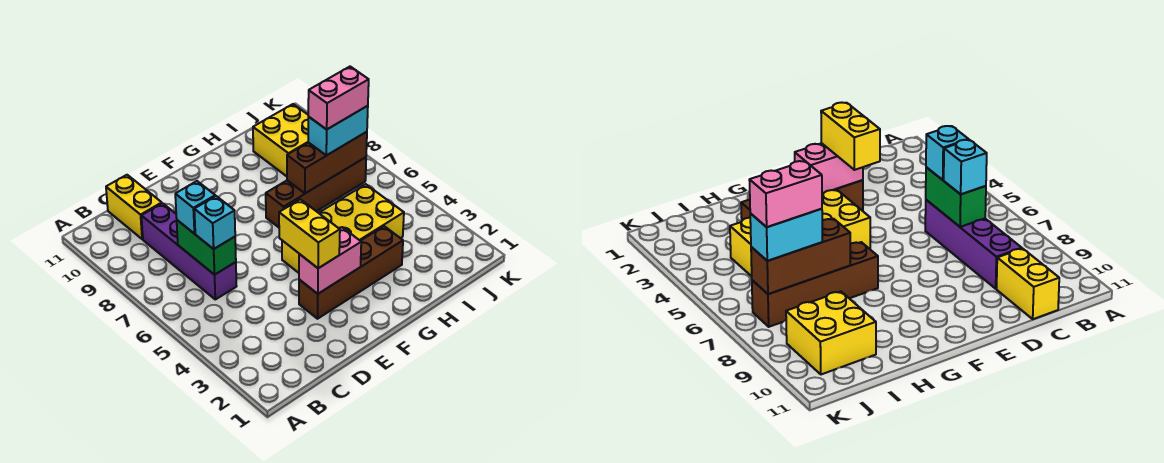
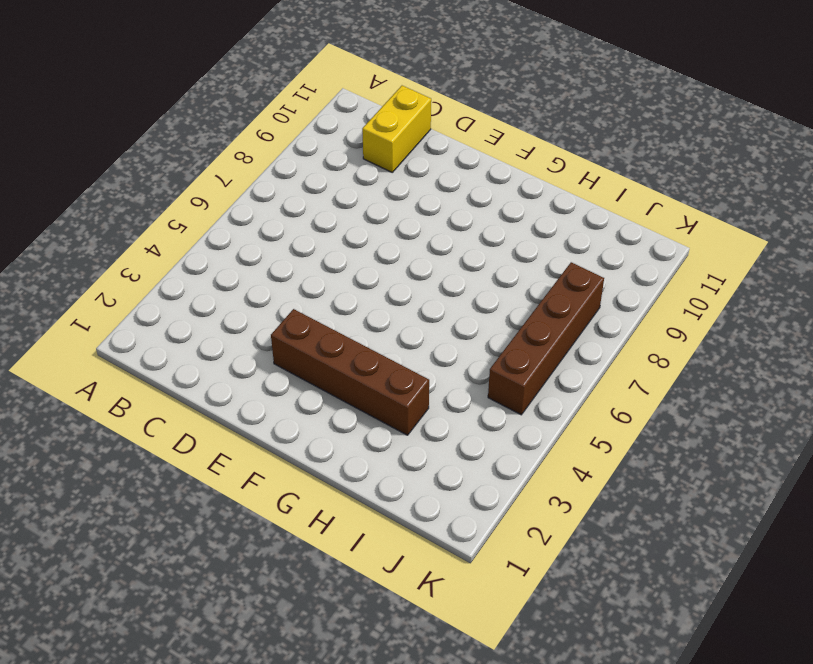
brown brick J5:J8 level 1 -> brown brick G7:J7 level 1
none -> purple brick C6:C9 level 1
none -> yellow brick F4:I5 level 1
none -> yellow brick I9:J10 level 1

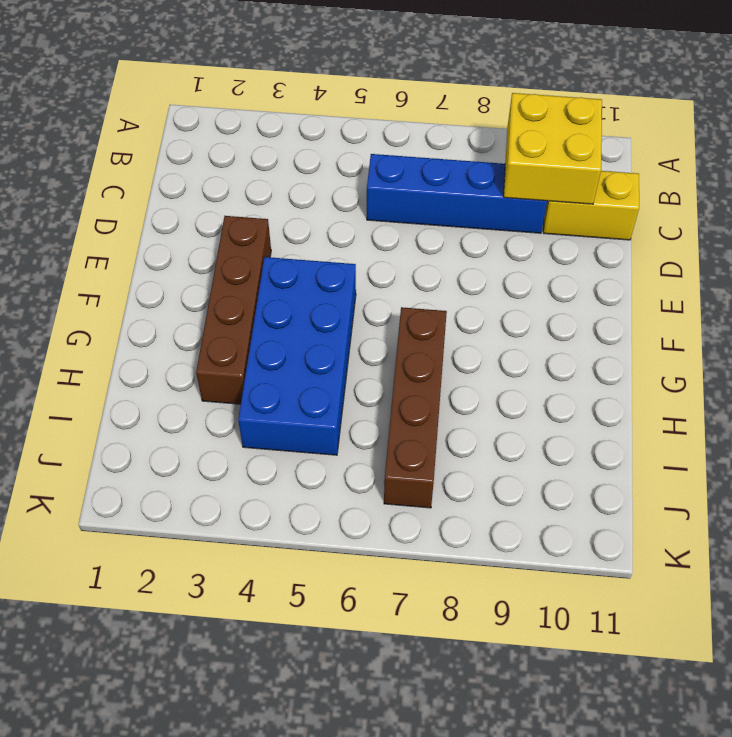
yellow brick B9:C10 level 2 -> yellow brick I9:J10 level 1
blue brick C6:C9 level 1 -> purple brick C6:C9 level 1
blue brick F4:I5 level 1 -> yellow brick F4:I5 level 1
none -> green brick C6:C7 level 2
none -> pink brick E3:F3 level 2
none -> brown brick H7:J7 level 2

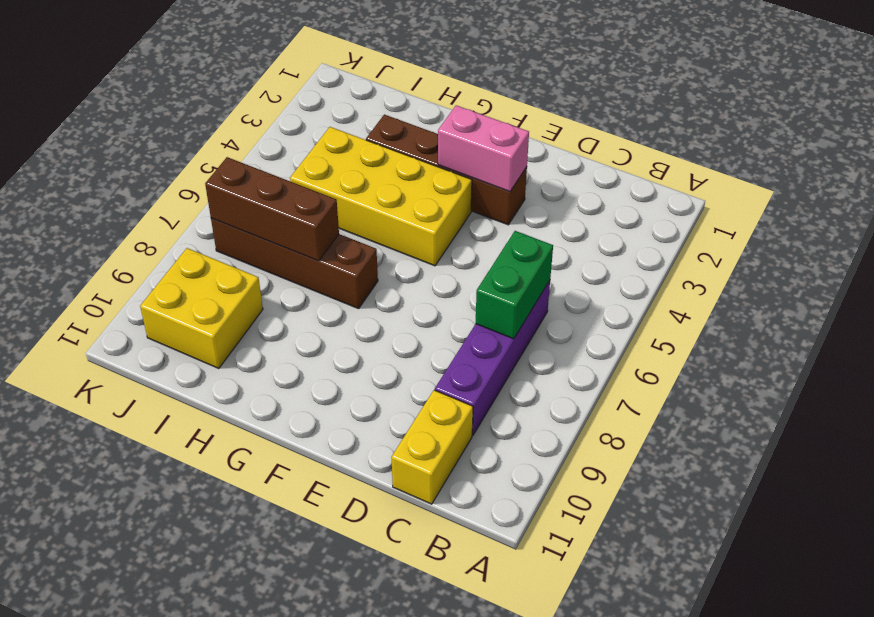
none -> cyan brick C6 level 3
none -> cyan brick C7 level 3
none -> yellow brick E3:E4 level 3

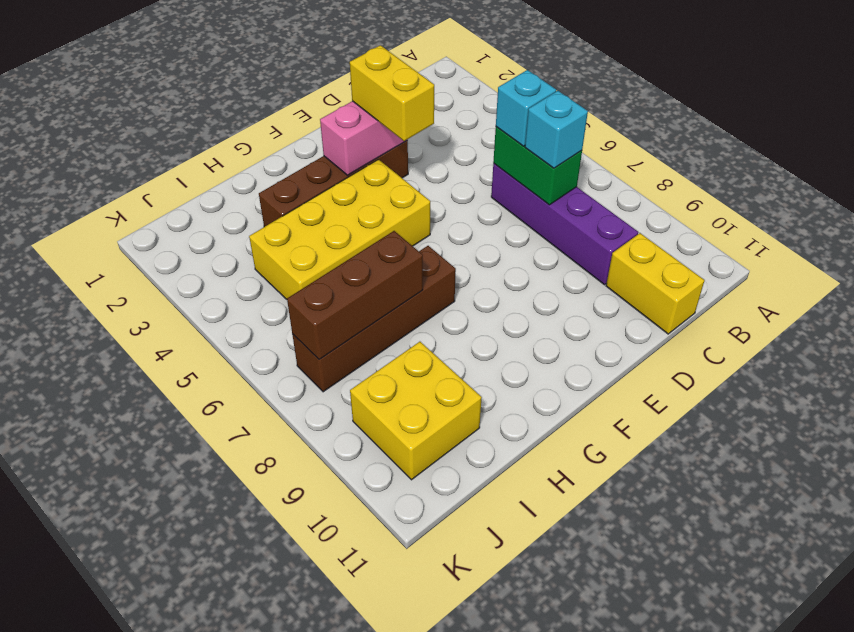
none -> cyan brick I7:J7 level 3
none -> pink brick I7:J7 level 4

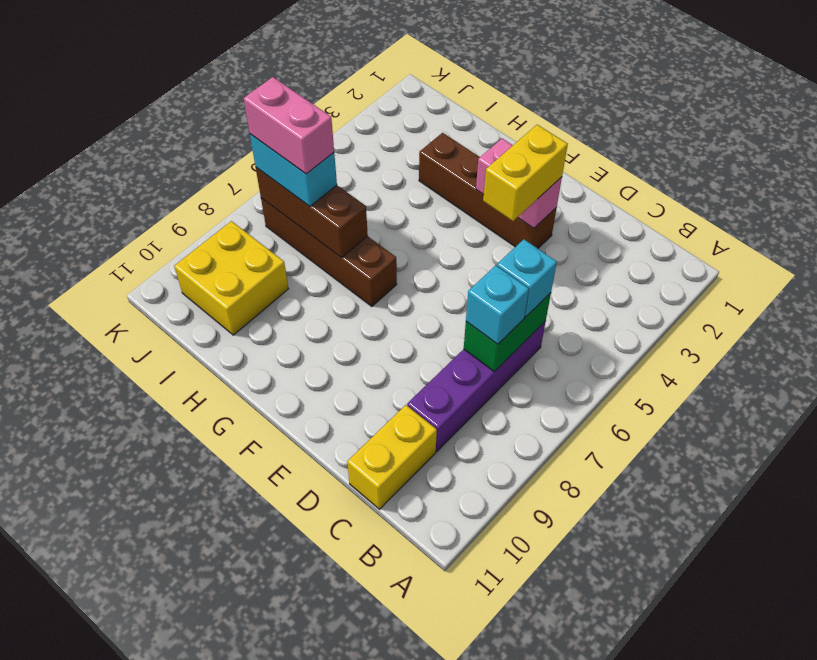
none -> yellow brick F4:I5 level 1

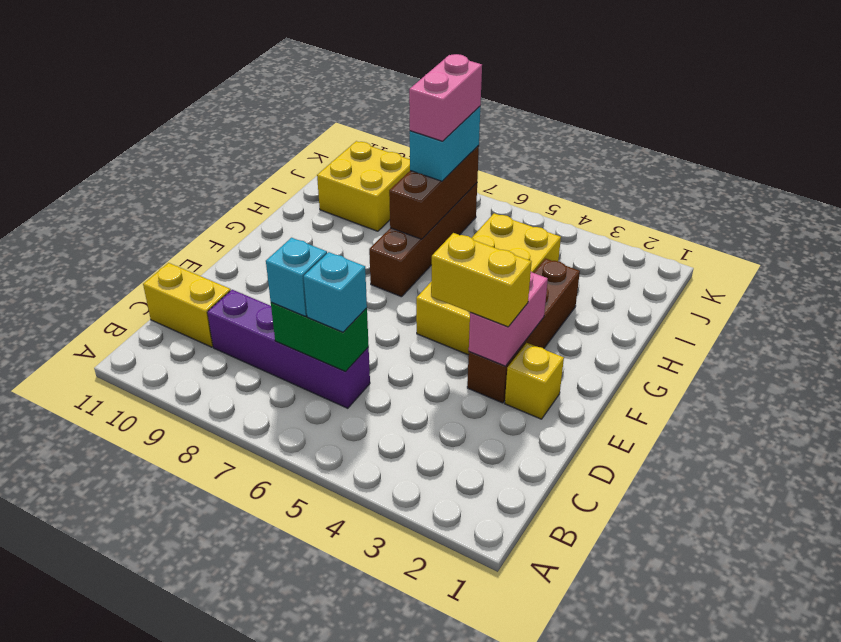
yellow brick E2 level 1 -> none

